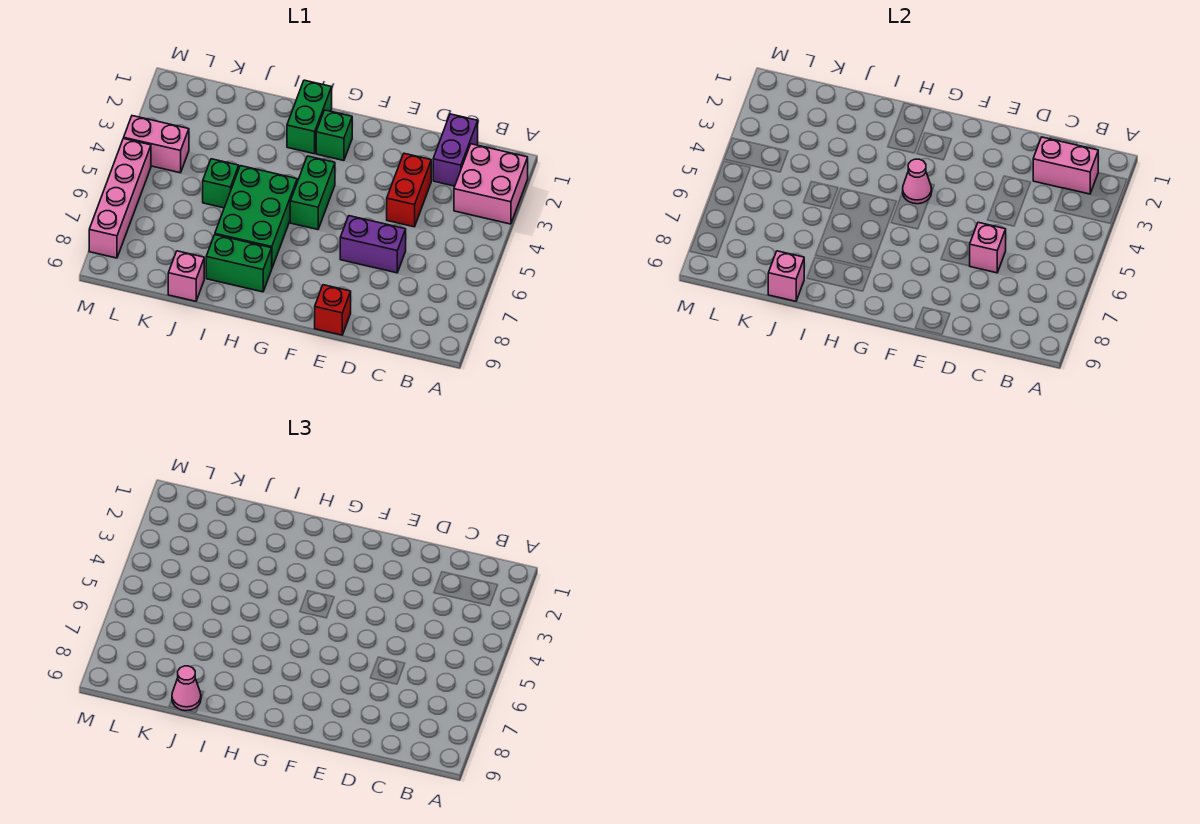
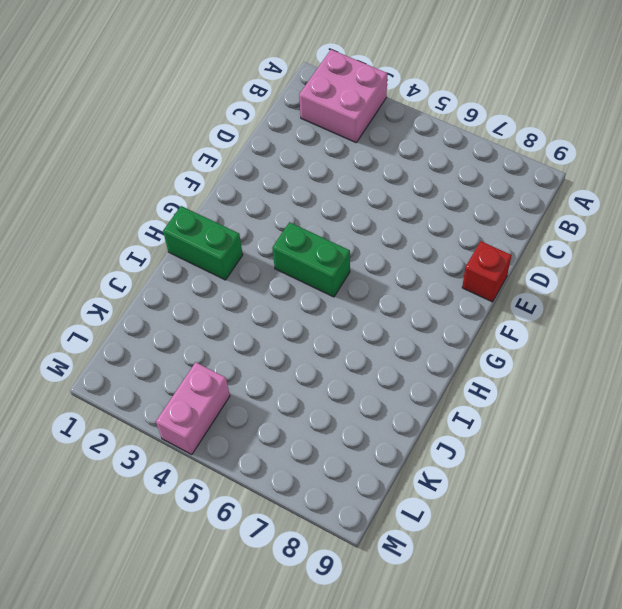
none -> purple brick C1:C2 level 1
none -> red brick D3:D4 level 1
none -> purple brick D6:E6 level 1

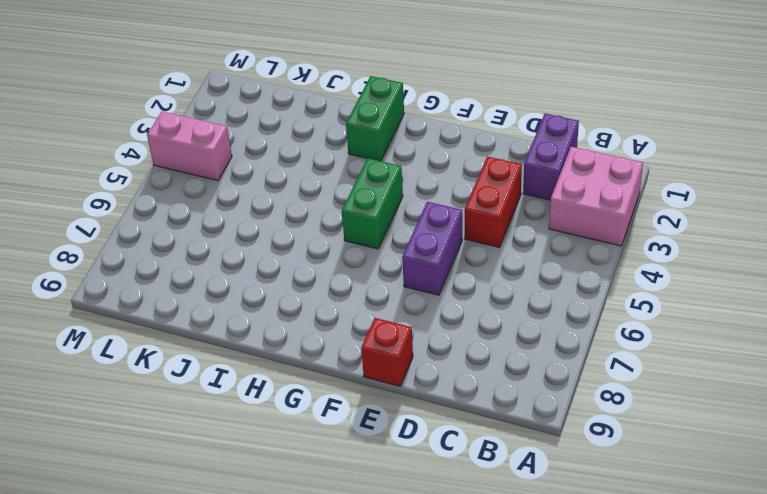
purple brick E5:E6 level 1 -> purple brick D6:E6 level 1
none -> green brick G2 level 1
none -> green brick H5:I7 level 1
none -> green brick H8:I8 level 1

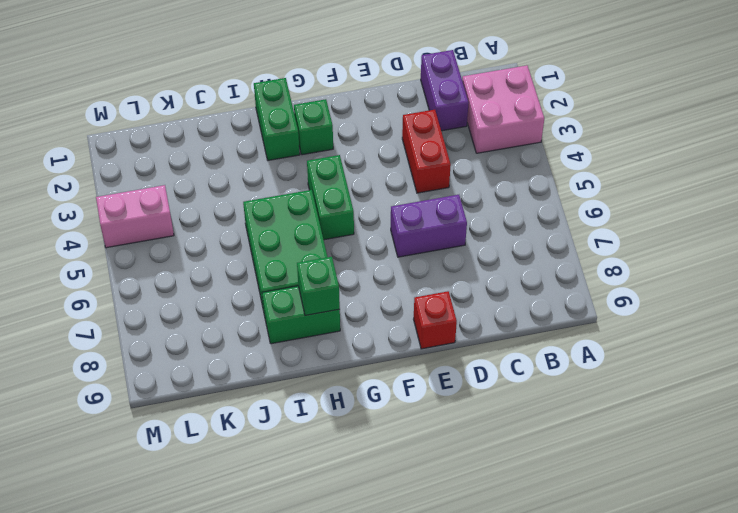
green brick H8 level 2 -> green brick J5 level 1
none -> pink brick J9 level 1
none -> pink brick M5:M8 level 1
none -> pink brick B2:C2 level 2

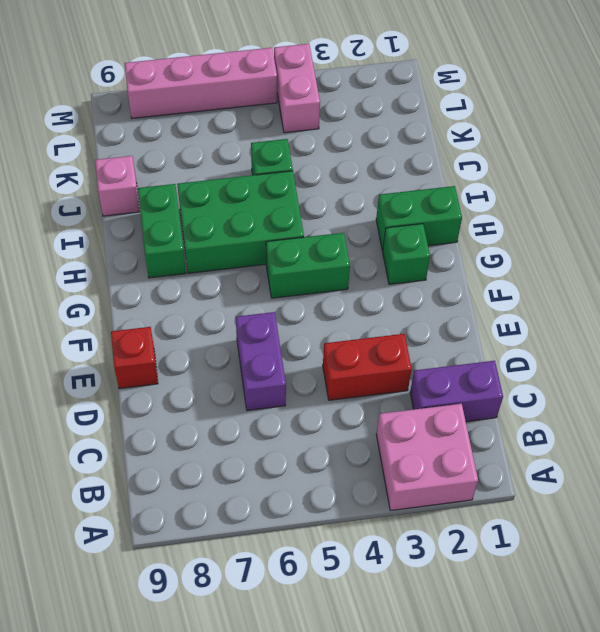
none -> pink brick B2:C2 level 2
none -> pink brick D6 level 2
none -> pink cone G4 level 2

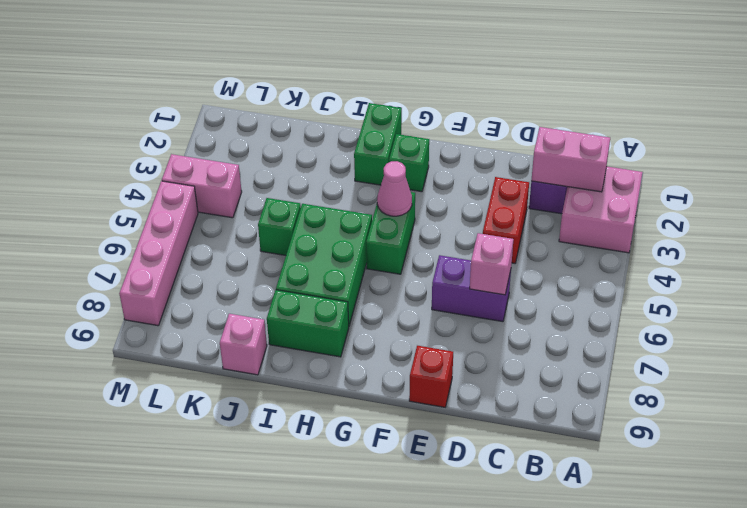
none -> pink brick J9 level 2
none -> pink cone J9 level 3

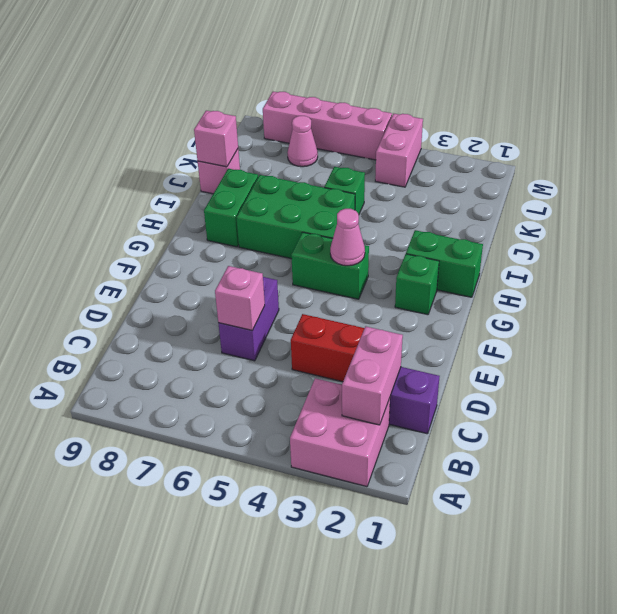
pink cone L7 level 1 -> pink cone J9 level 3
none -> red brick E9 level 1

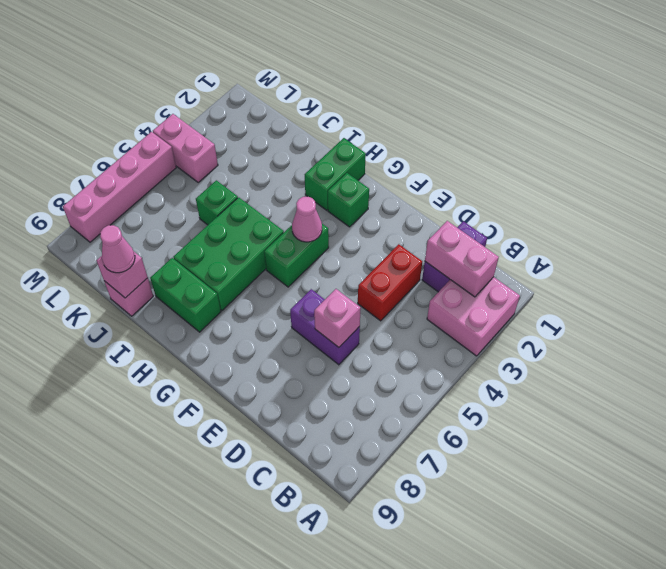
none -> red brick E9 level 1

